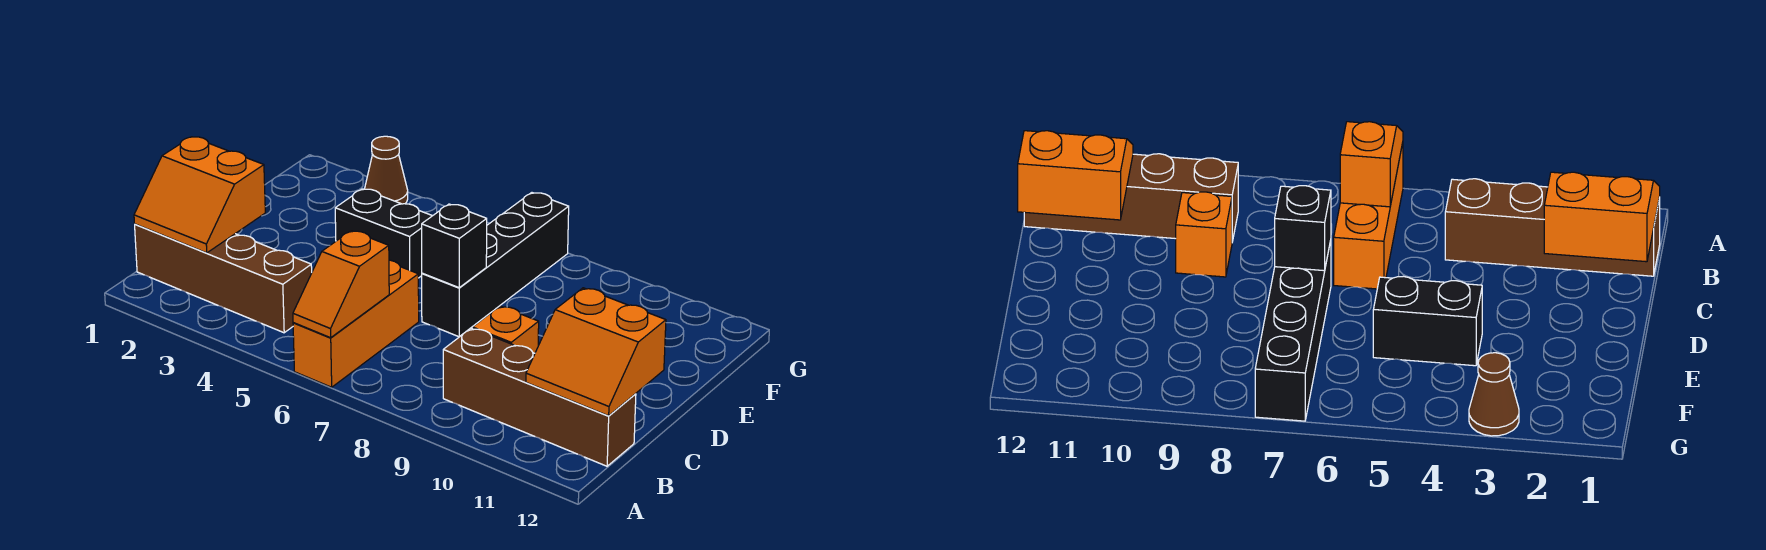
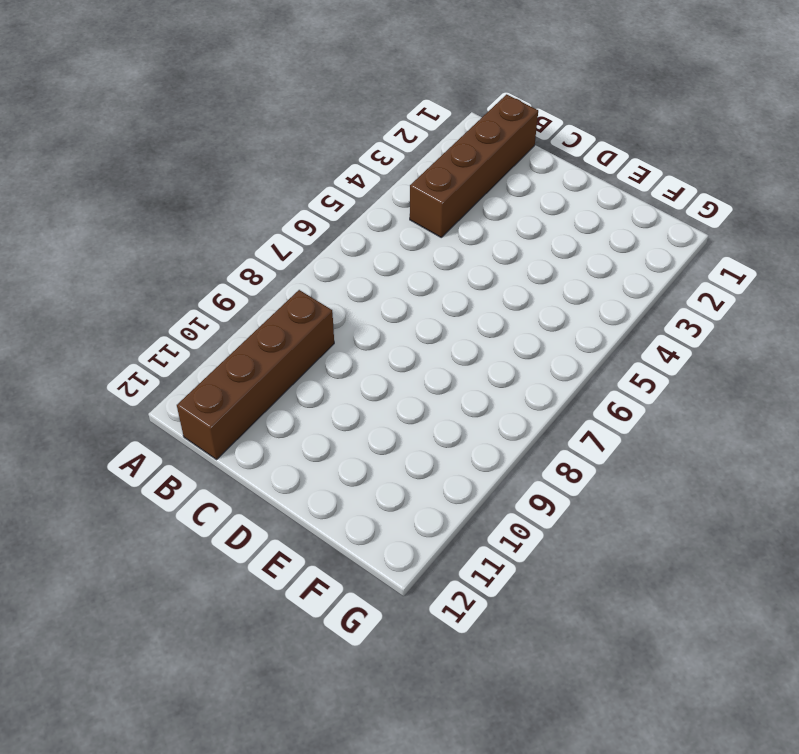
none -> orange brick A6:C6 level 1
none -> orange brick C9 level 1

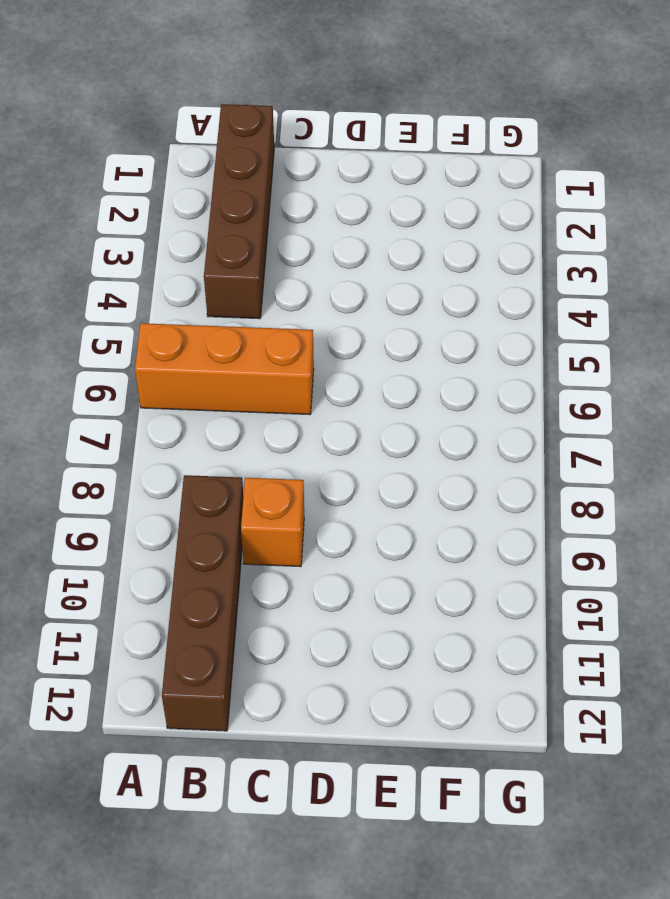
none -> black brick D7:G7 level 1
none -> black brick E4:E5 level 1

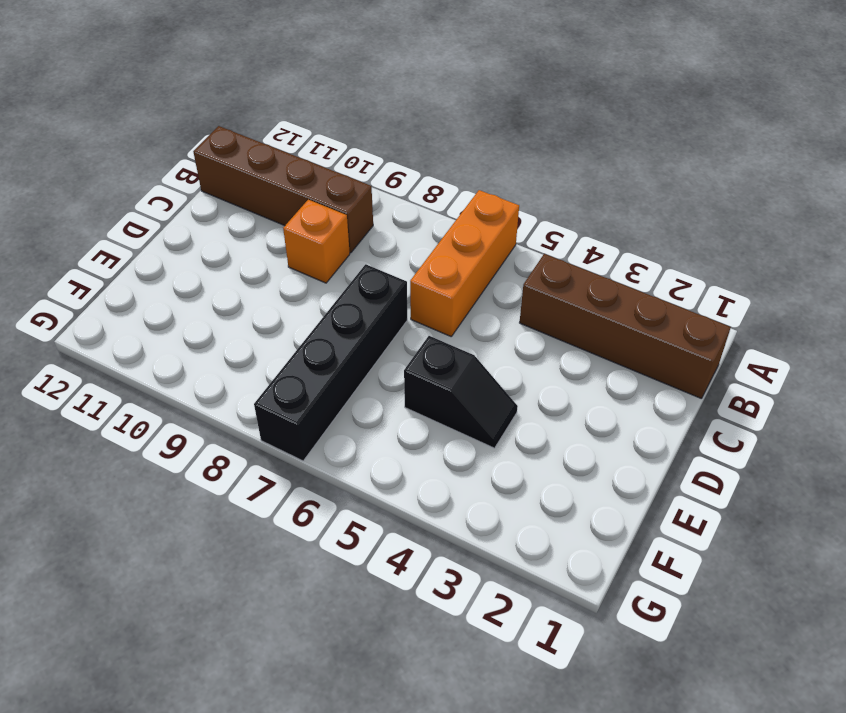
black slope E4:E5 level 1 top 5 -> black brick E4:E5 level 1
none -> brown cone G3 level 1
none -> orange slope A6:B6 level 2 top B

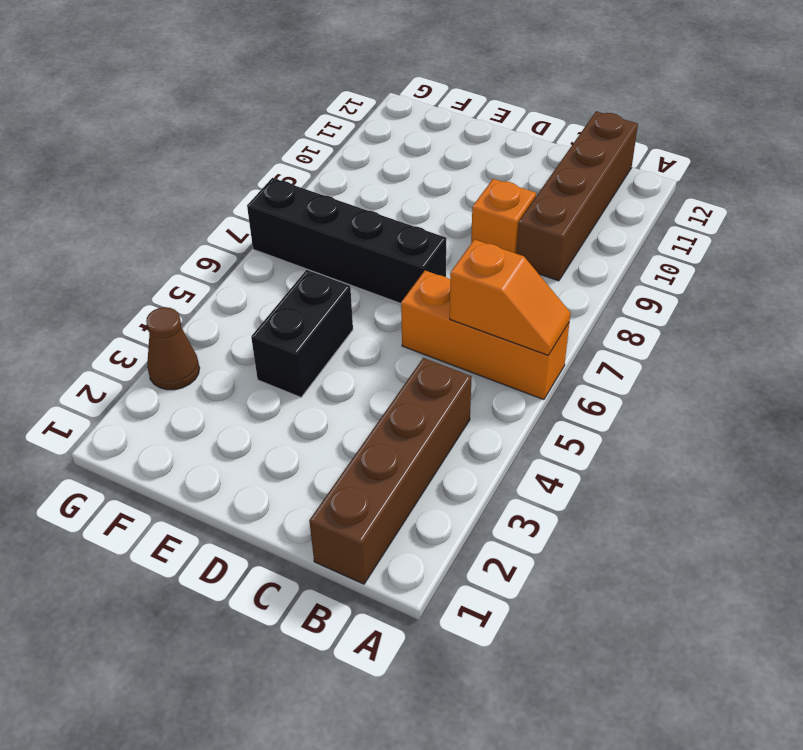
none -> orange slope B1:C2 level 2 top C
none -> orange slope B11:C12 level 2 top C

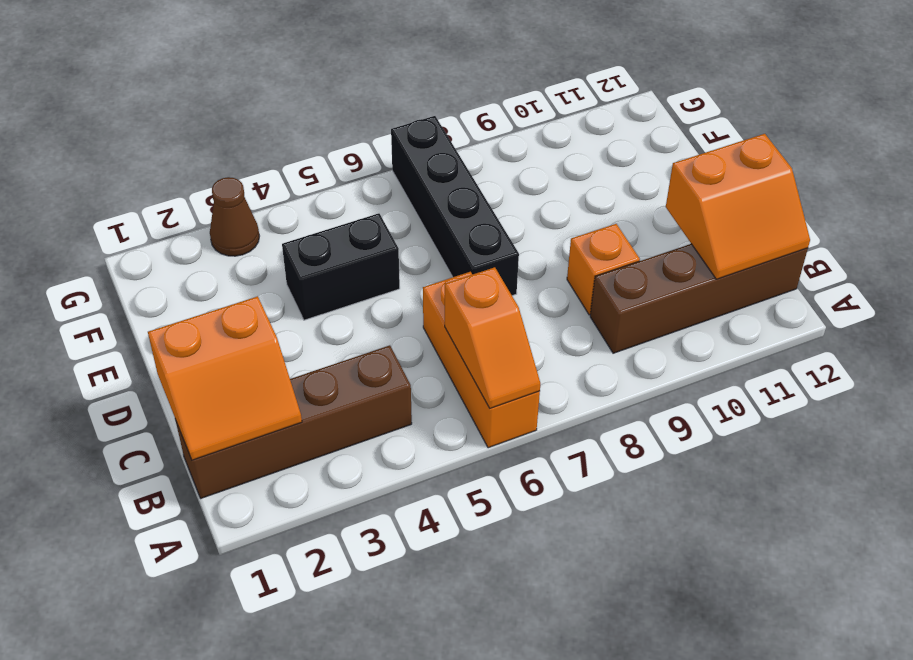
none -> black brick D7 level 2

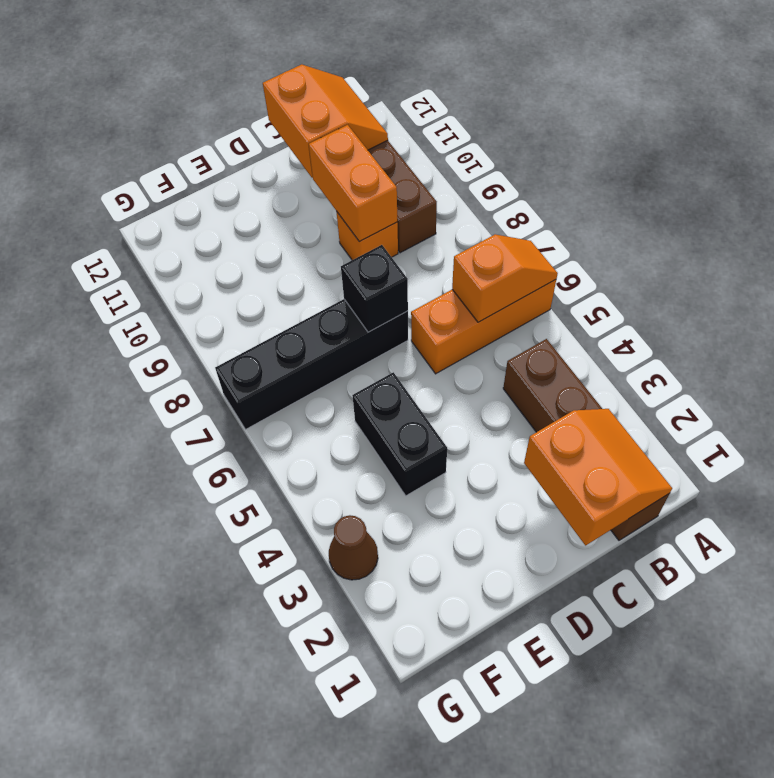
orange brick C9:C10 level 2 -> none

